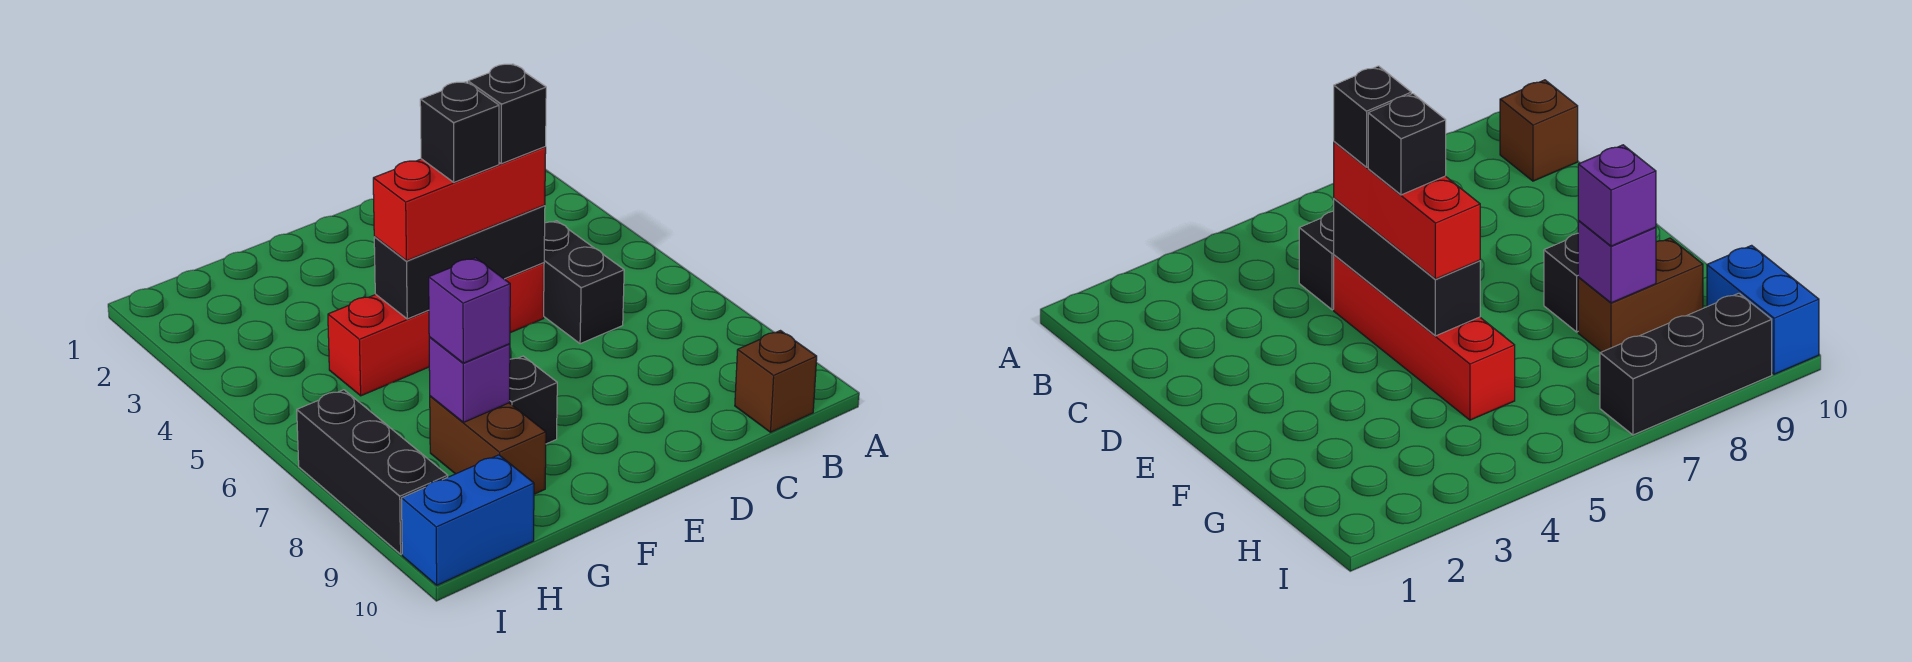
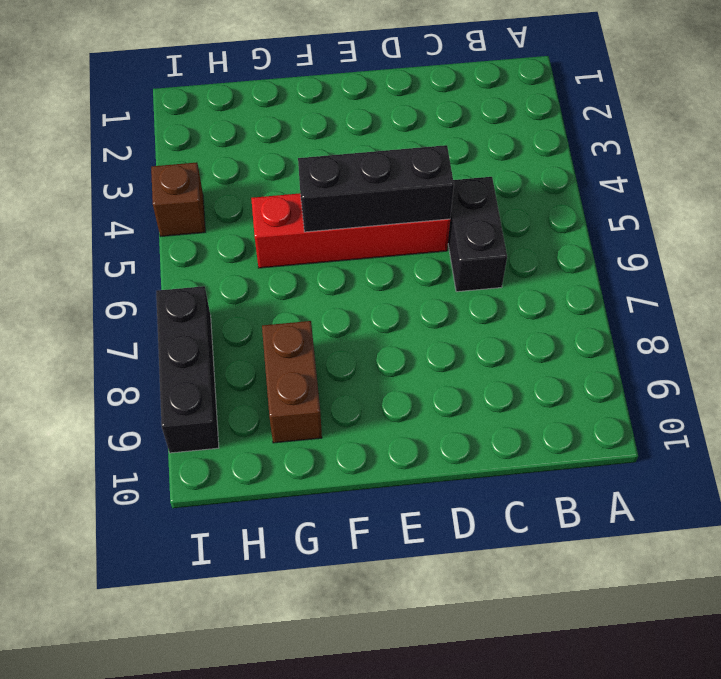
brown brick I4 level 1 -> brown brick B10 level 1
none -> black brick F8 level 1
none -> blue brick H10:I10 level 1
none -> purple brick G8 level 2

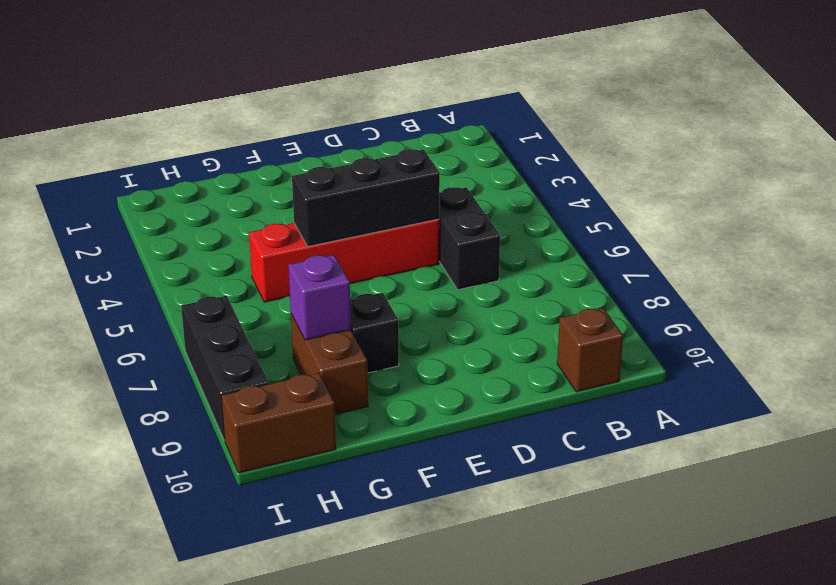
brown brick H10:I10 level 1 -> blue brick H10:I10 level 1
none -> red brick D5:F5 level 3
none -> purple brick G8 level 3
none -> black brick D5 level 4

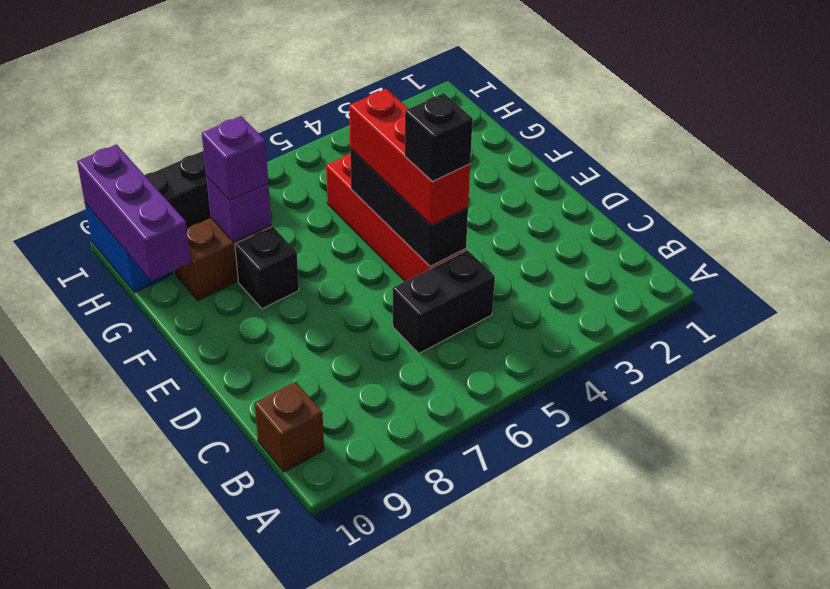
purple brick G10:I10 level 2 -> none
none -> black brick E5 level 4

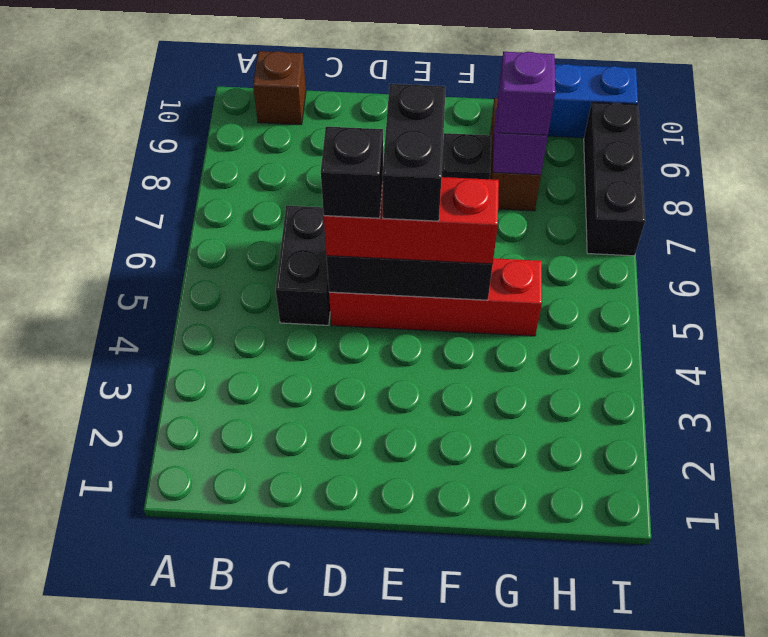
black brick E5:E6 level 4 -> black brick E5 level 4

